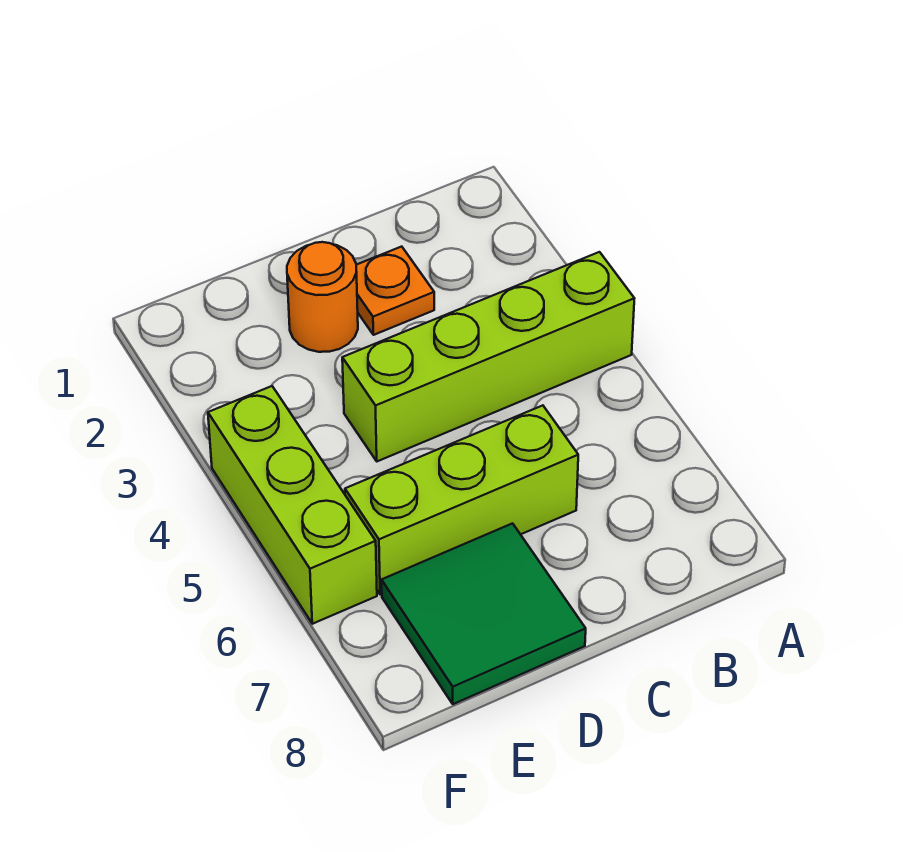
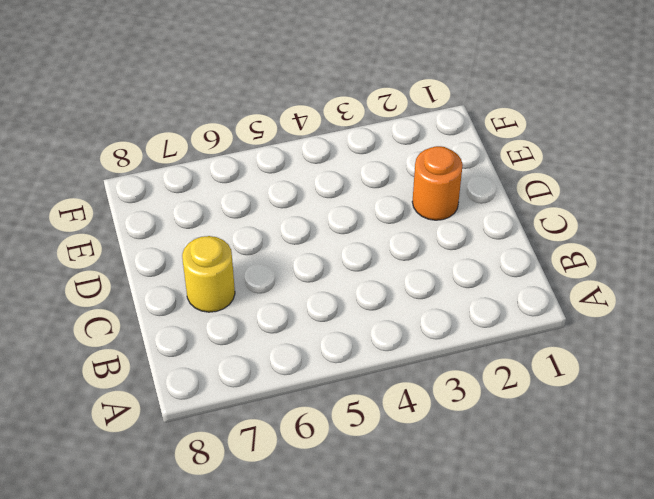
yellow round brick C7 level 1 -> none
none -> lime brick A4:D4 level 1
none -> orange plate C2 level 1

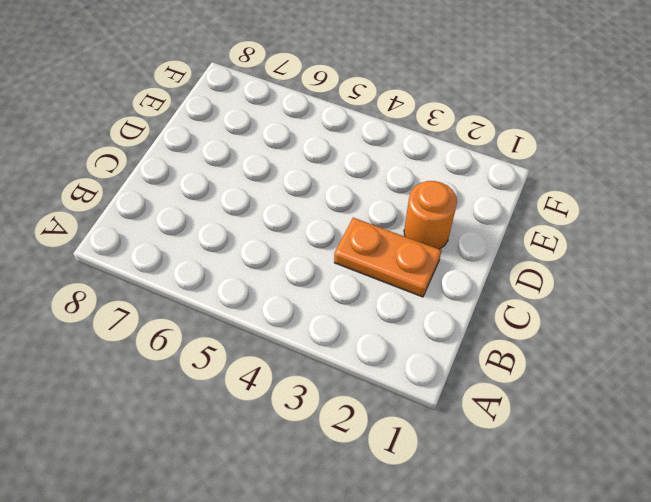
orange plate C2:C3 level 1 -> orange plate C2 level 1
none -> lime brick A4:D4 level 1
none -> lime brick C6:E6 level 1

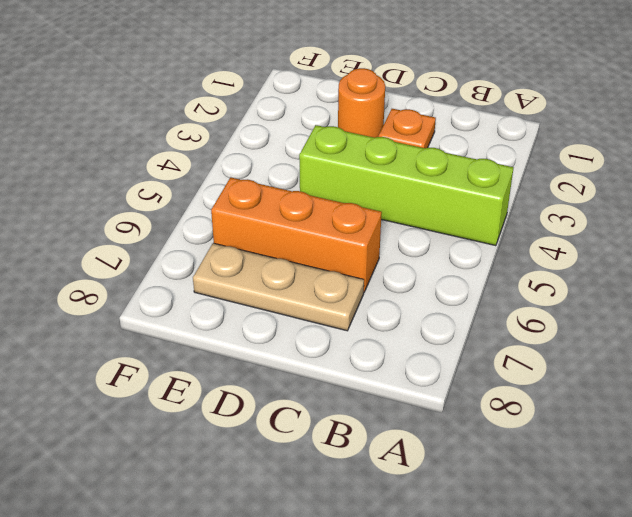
orange brick C6:E6 level 1 -> lime brick C6:E6 level 1
tan plate C7:E7 level 1 -> green tile D7:E8 level 1
none -> lime brick F4:F6 level 1

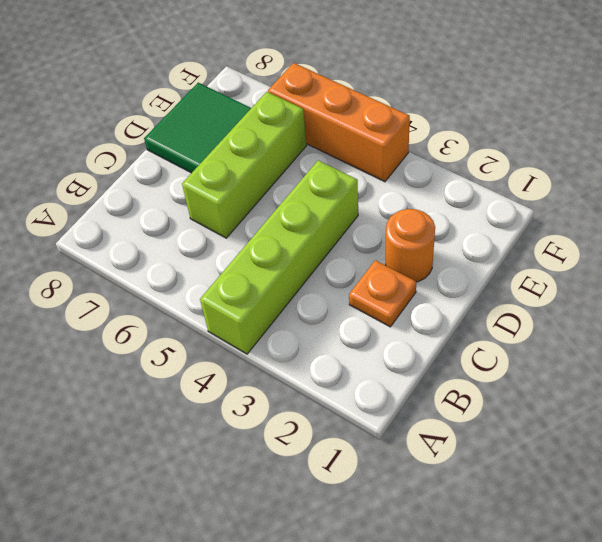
orange brick F4:F6 level 1 -> lime brick F4:F6 level 1

